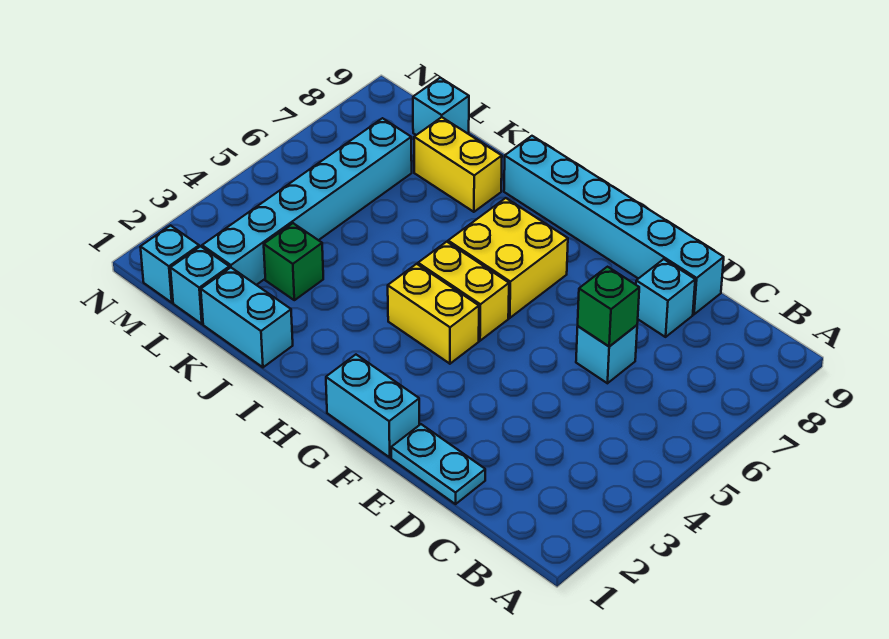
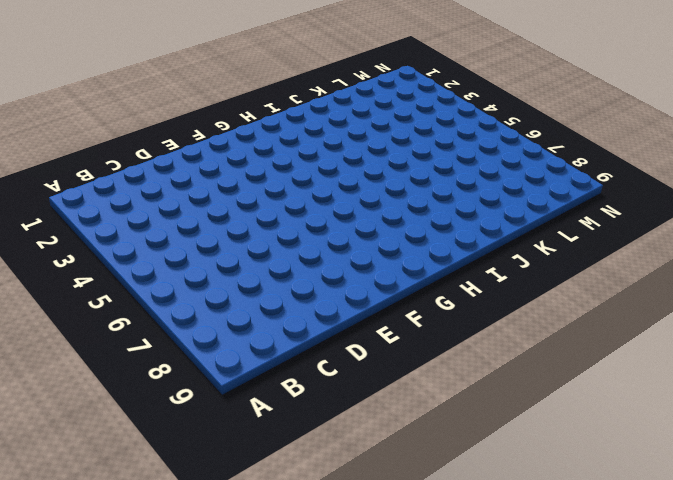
none -> cyan plate D1:E1 level 1
none -> cyan brick D6 level 1
none -> cyan brick D8 level 1

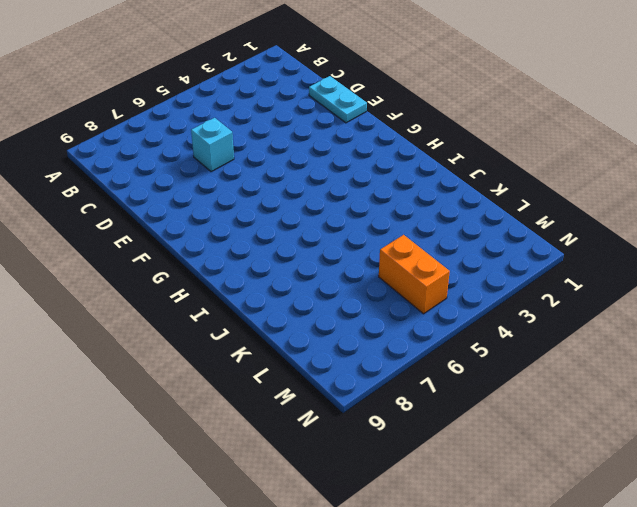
orange brick L5:M5 level 1 -> cyan brick L2:L7 level 1
none -> cyan brick D8 level 1
none -> cyan brick D9:I9 level 1
none -> cyan brick F1:G1 level 1

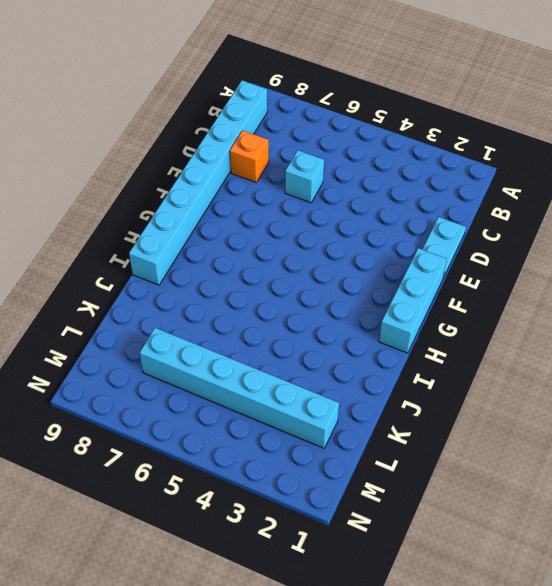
cyan brick B9:I9 level 1 -> cyan brick D9:I9 level 1
orange brick D8 level 1 -> cyan brick D8 level 1
cyan brick F1:H1 level 1 -> cyan brick F1:G1 level 1
none -> yellow brick G4:H4 level 1
none -> yellow brick G5:H5 level 1
none -> yellow brick G6:H7 level 1

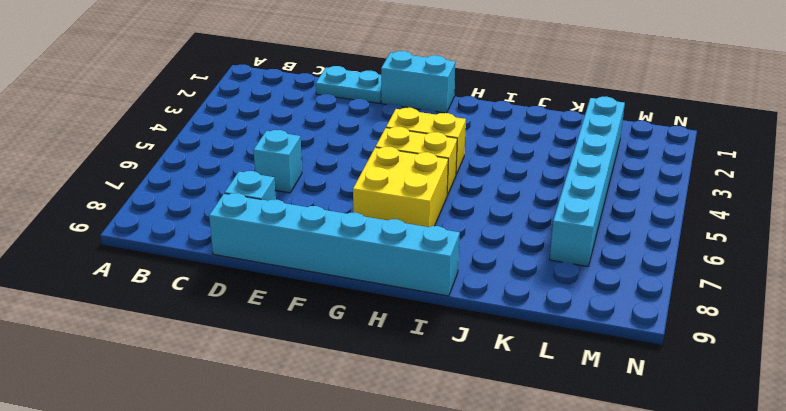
none -> cyan brick J1:K1 level 1
none -> yellow brick J8:K8 level 1
none -> green brick K3 level 1

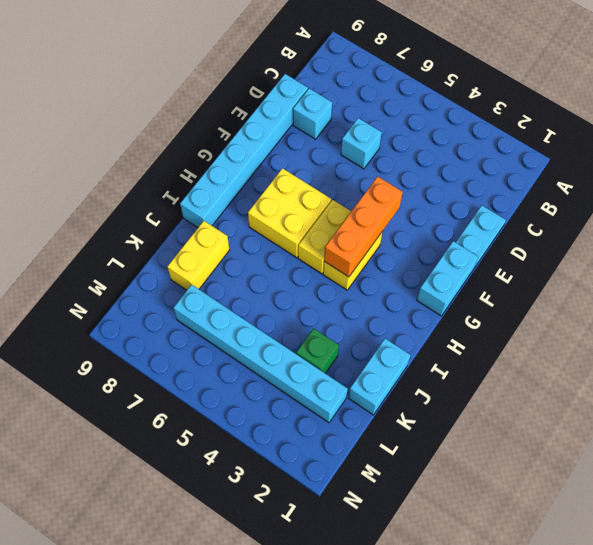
orange brick F4:H4 level 2 -> none
none -> cyan brick L1 level 1
none -> cyan brick L9 level 1
none -> cyan brick M1 level 1

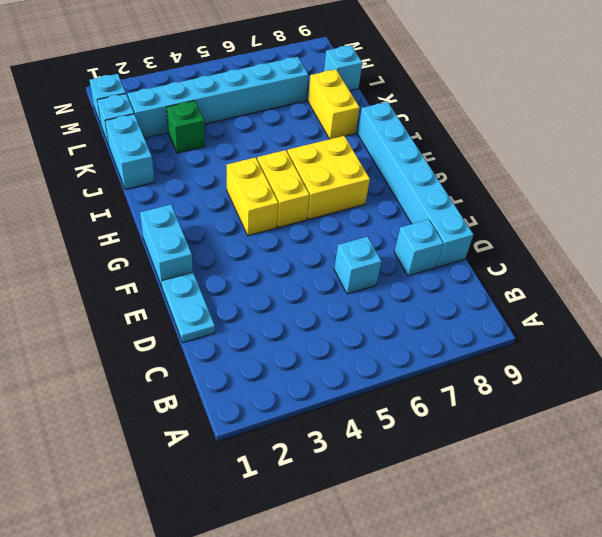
none -> green brick D6 level 2

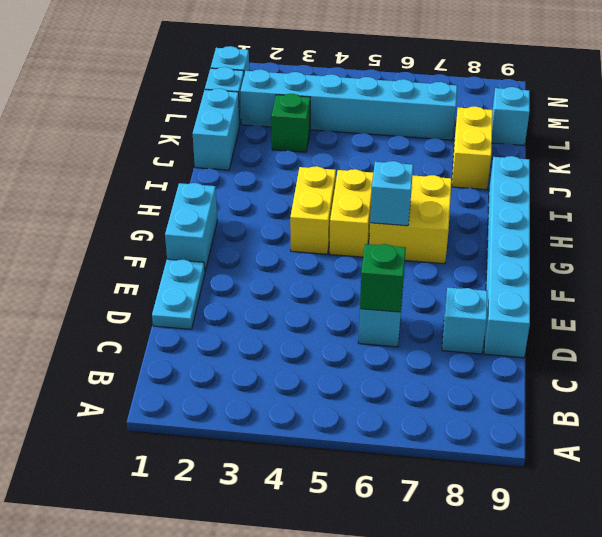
cyan brick G6 level 2 -> none

